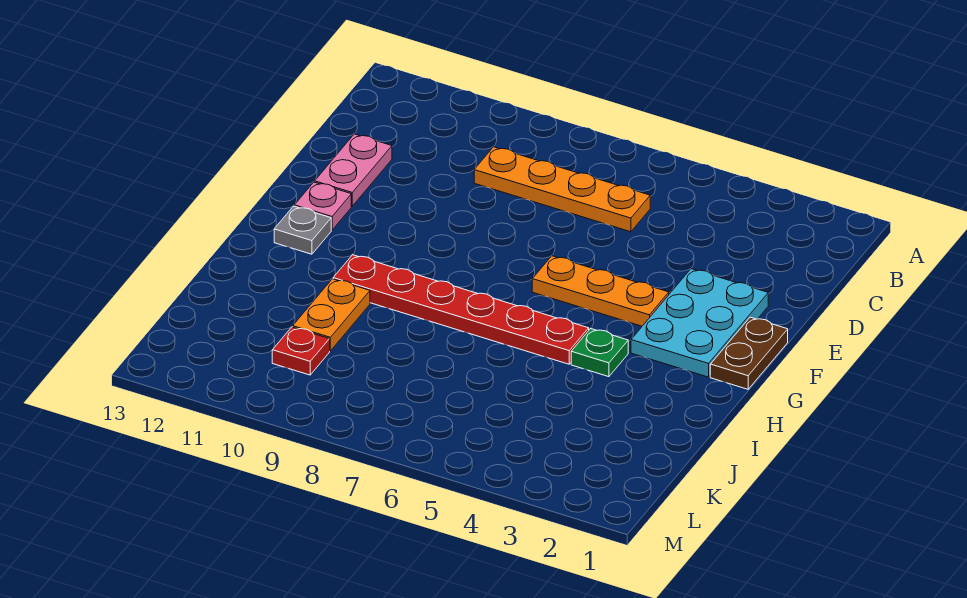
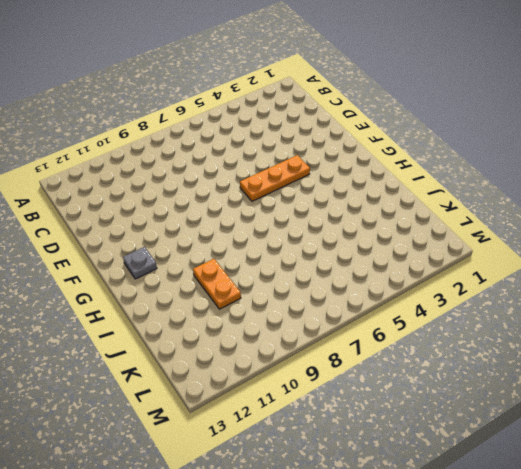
none -> orange plate C6:C9 level 1
none -> pink plate D12:E12 level 1

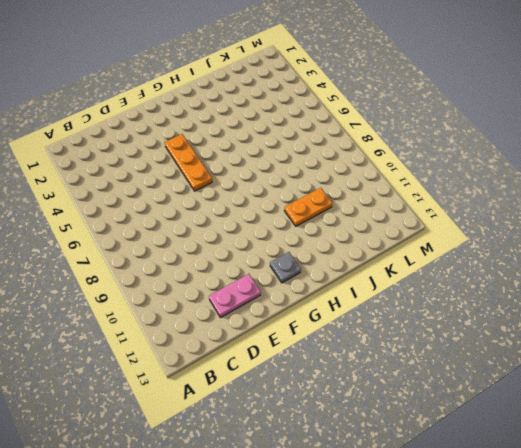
none -> orange plate C6:C9 level 1
none -> cyan plate E2:G3 level 1

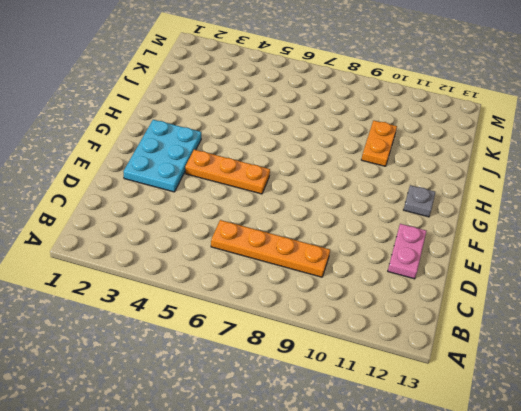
none -> brown plate F1:G1 level 1
none -> pink plate F12 level 1

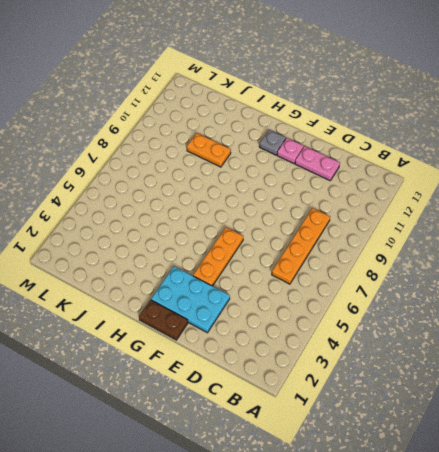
none -> green plate H4 level 1
none -> red plate H5:H10 level 1

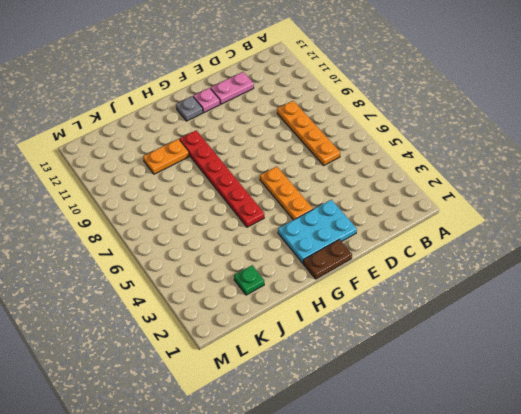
green plate J2 level 1 -> green plate H4 level 1
none -> red plate K10 level 1

